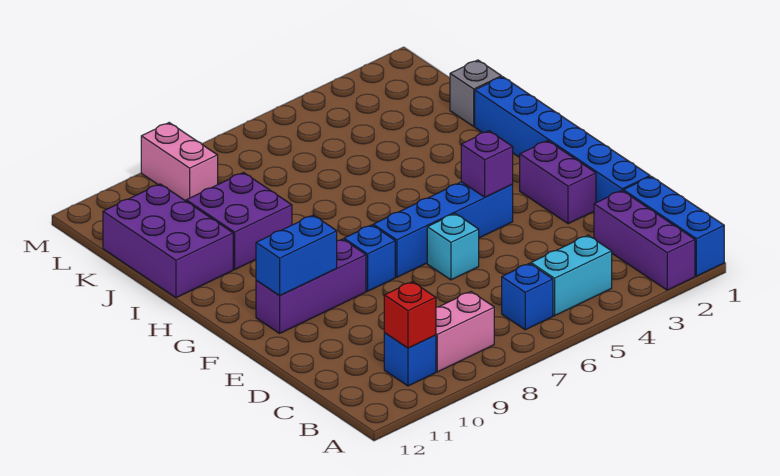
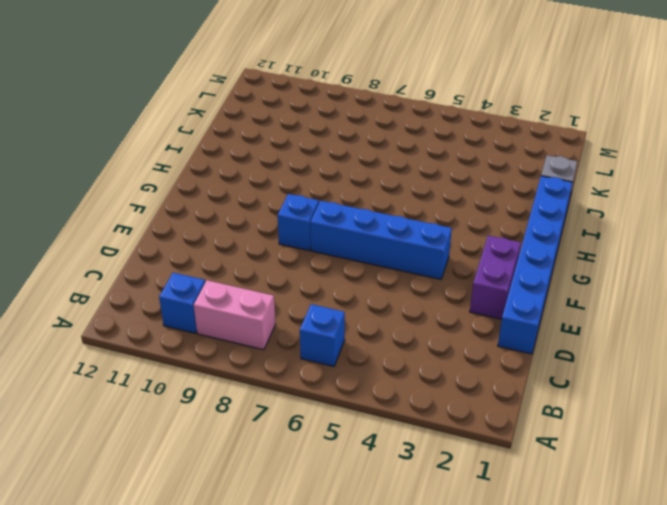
none -> blue brick A1:C1 level 1
none -> purple brick A2:C2 level 1
none -> cyan brick B4:B5 level 1

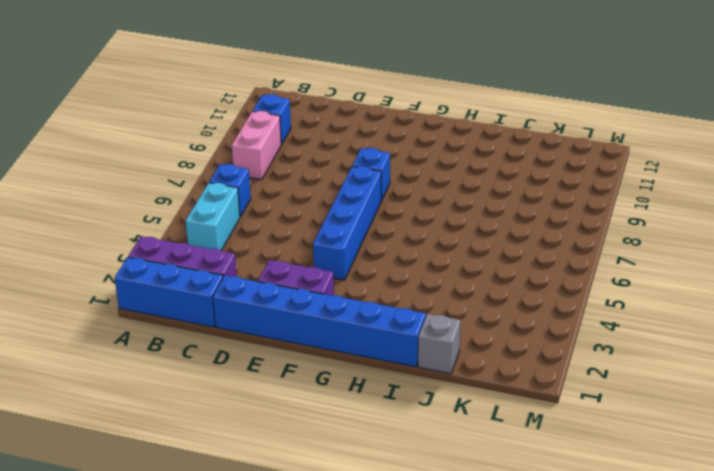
none -> cyan brick E6 level 1
none -> purple brick F9:F11 level 1
none -> purple brick I9:J10 level 1

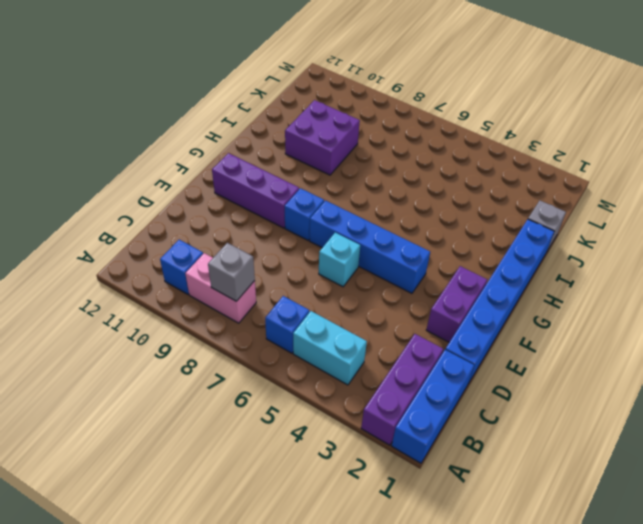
grey brick B8 level 2 -> none
none -> purple brick I11:K12 level 1
none -> pink brick L9:M9 level 1
none -> red brick B10 level 2

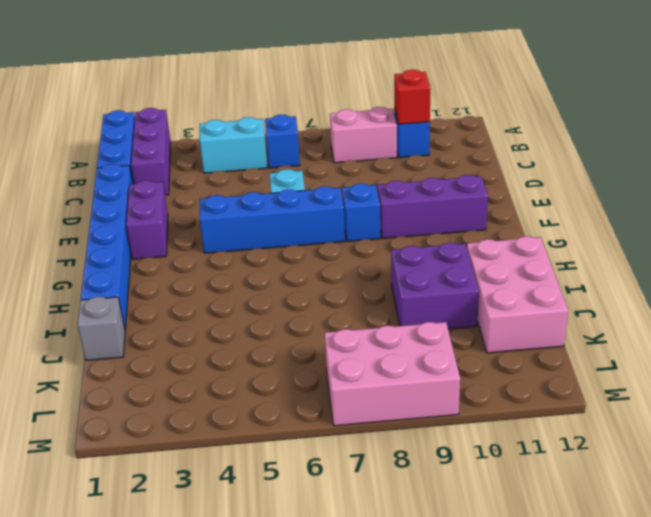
pink brick I11:K12 level 1 -> purple brick I11:K12 level 1
pink brick L7:M9 level 1 -> pink brick L9:M9 level 1
none -> purple brick F4 level 2
none -> blue brick F10:F11 level 2

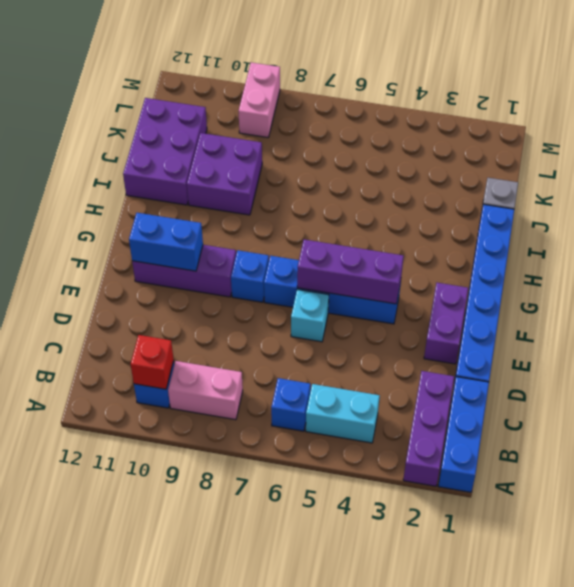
purple brick F4:F6 level 2 -> purple brick F4 level 2

